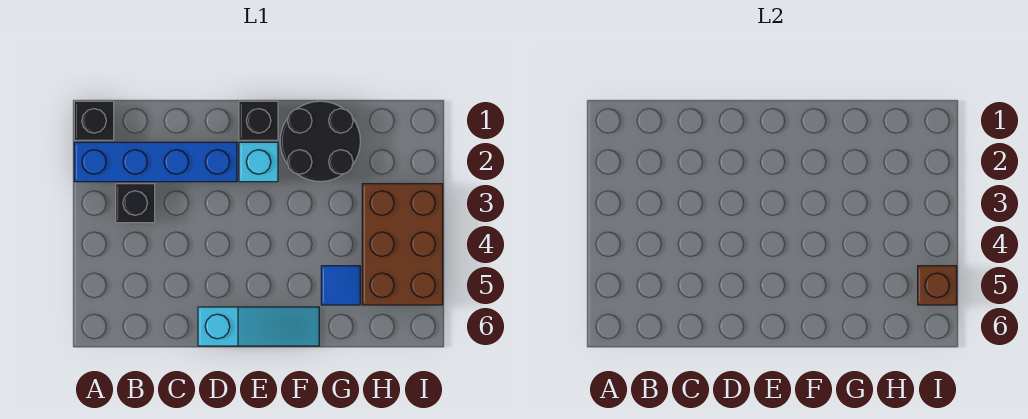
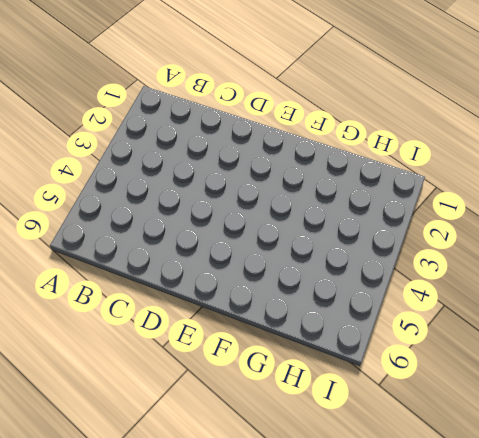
none -> black brick A1 level 1
none -> blue brick A2:D2 level 1

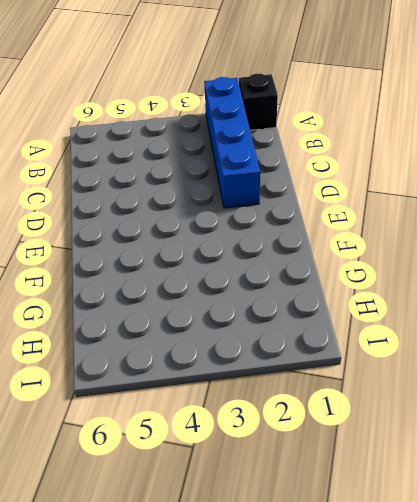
none -> black brick B3 level 1
none -> cyan slope D6:F6 level 1 top D

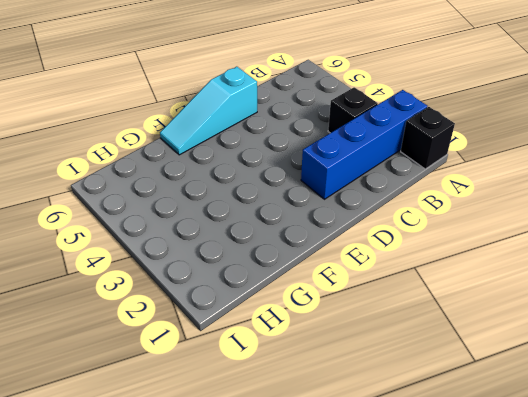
none -> black brick E1 level 1
none -> cyan brick E2 level 1

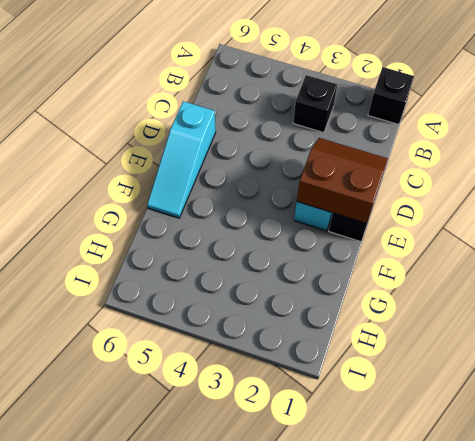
brown slope D1:E2 level 2 top E -> none
none -> blue brick A2:D2 level 1
none -> black round brick F1:G2 level 1

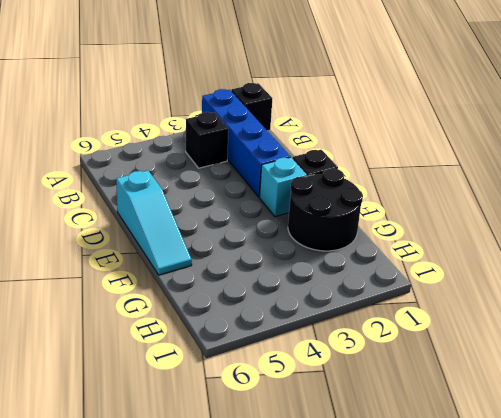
none -> blue tile G5 level 1
none -> brown brick H3:I5 level 1

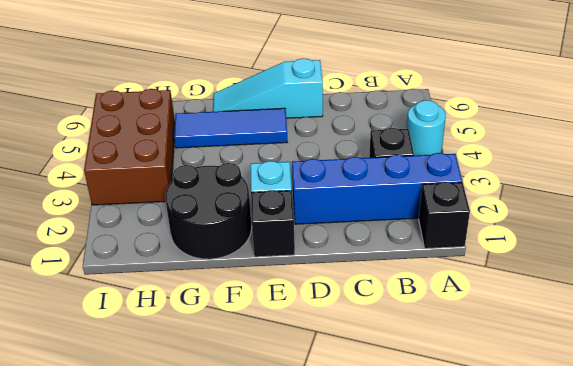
cyan round brick A4 level 1 -> none
blue tile E5:G5 level 1 -> blue tile G5 level 1
none -> brown brick I5 level 2

